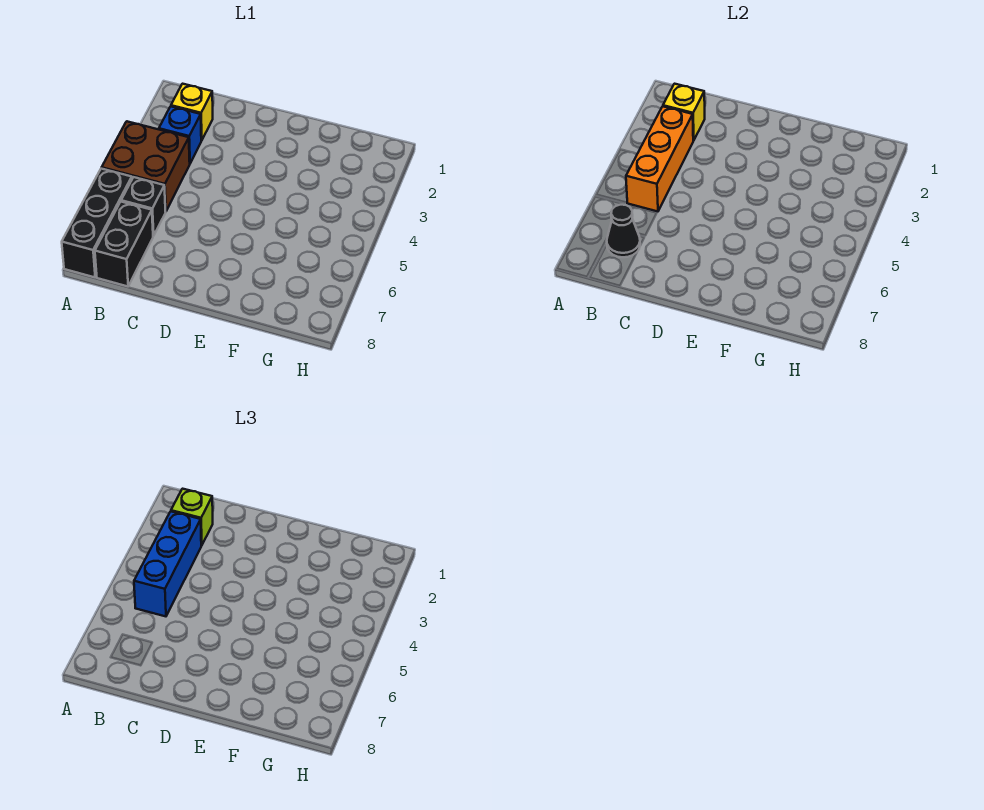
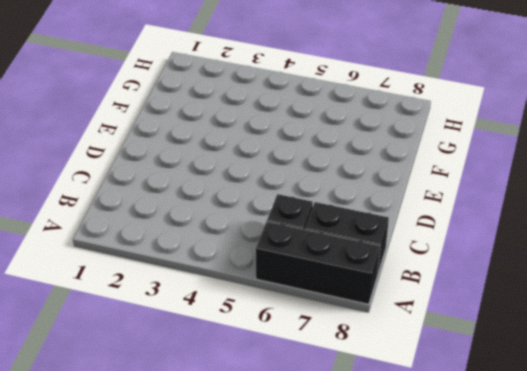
none -> brown brick A4:B5 level 1
none -> yellow brick B2 level 1

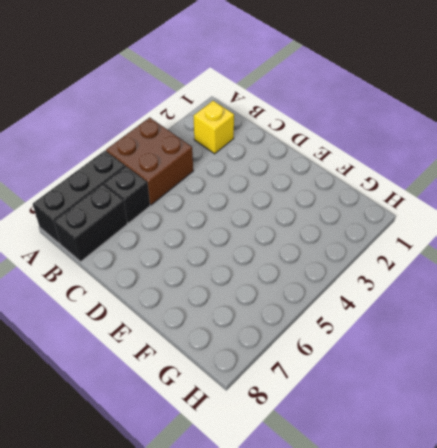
none -> blue brick B3 level 1
none -> yellow brick B2 level 2

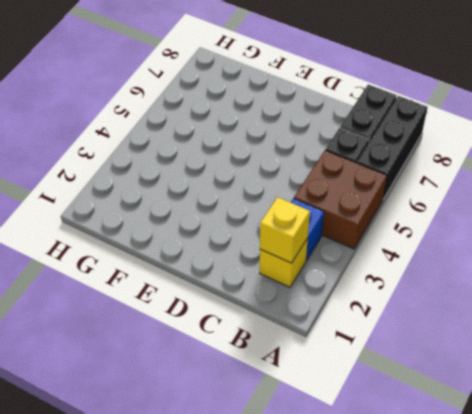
none -> orange brick B3:B5 level 2
none -> black cone B7 level 2

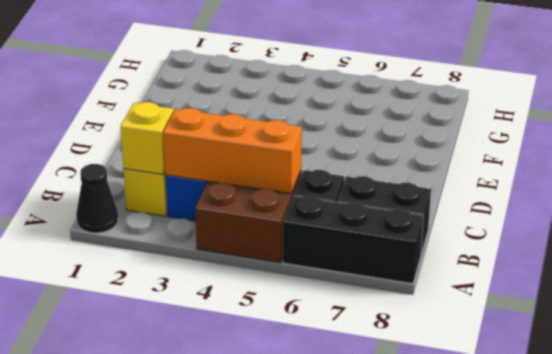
black cone A1 level 1 -> black cone B7 level 2
none -> lime brick B2 level 3
none -> blue brick B3:B5 level 3

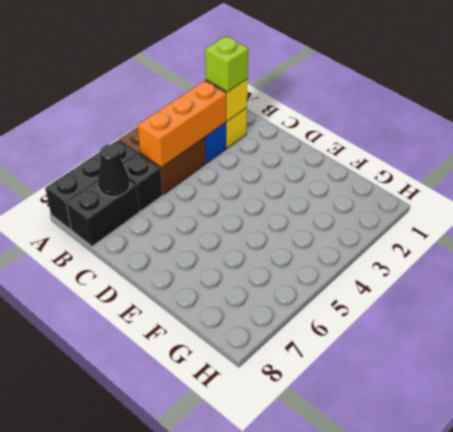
none -> blue brick B3:B5 level 3

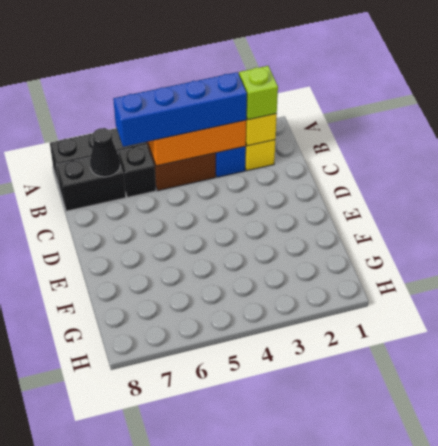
blue brick B3:B6 level 3 -> blue brick B3:B5 level 3

